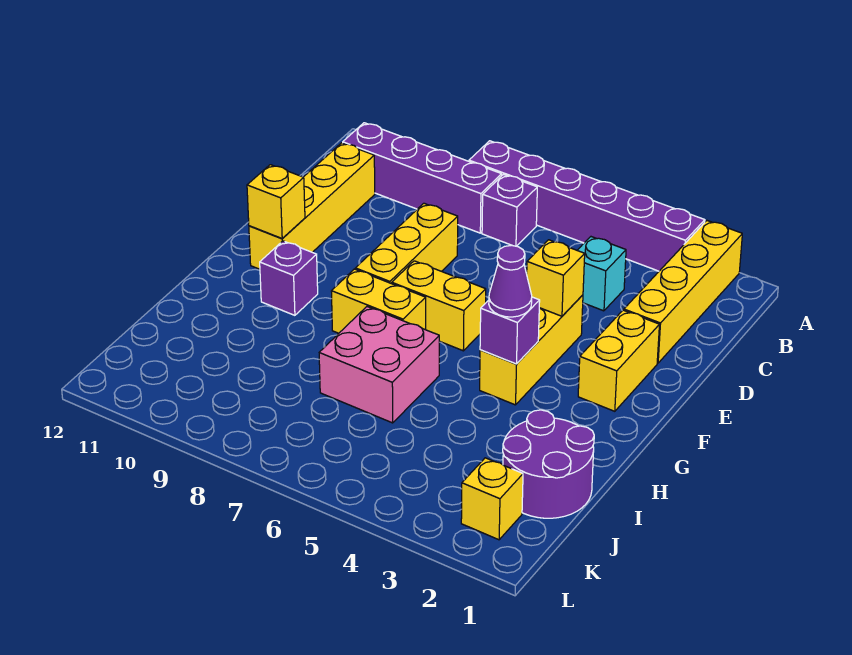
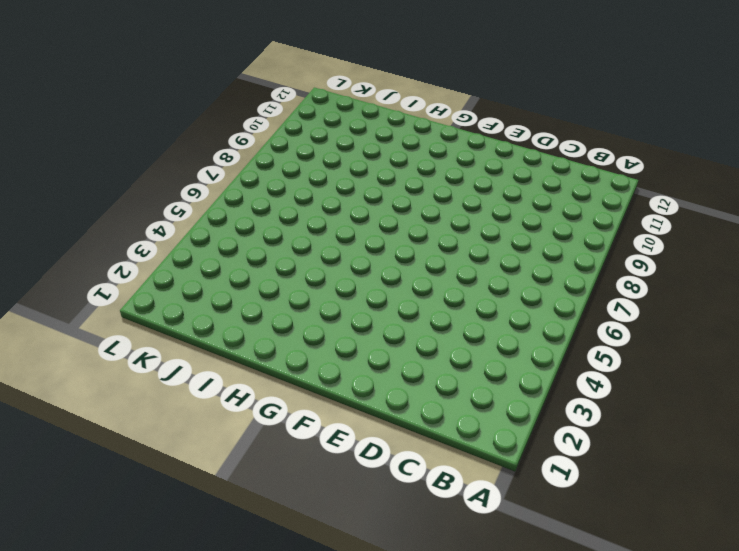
none -> yellow brick A2:D2 level 1
none -> purple brick A3:A8 level 1
none -> purple brick B7 level 1

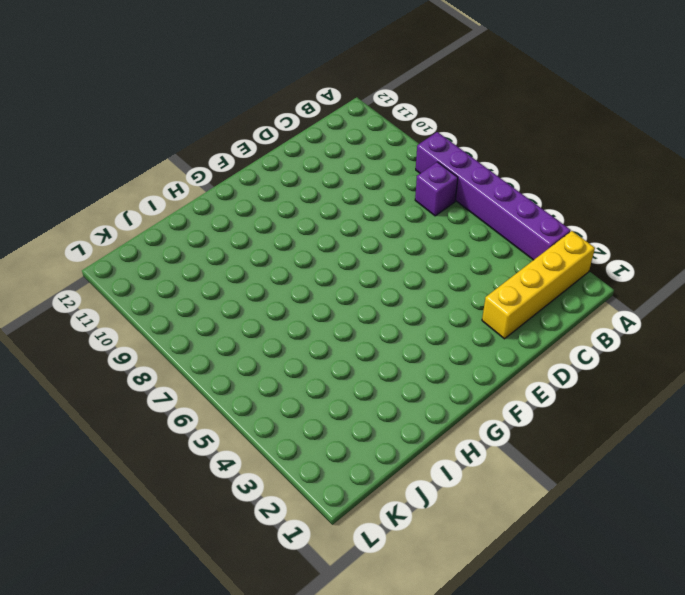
none -> purple brick B8:B11 level 1
none -> cyan brick C4 level 1
none -> yellow brick C11:F11 level 1

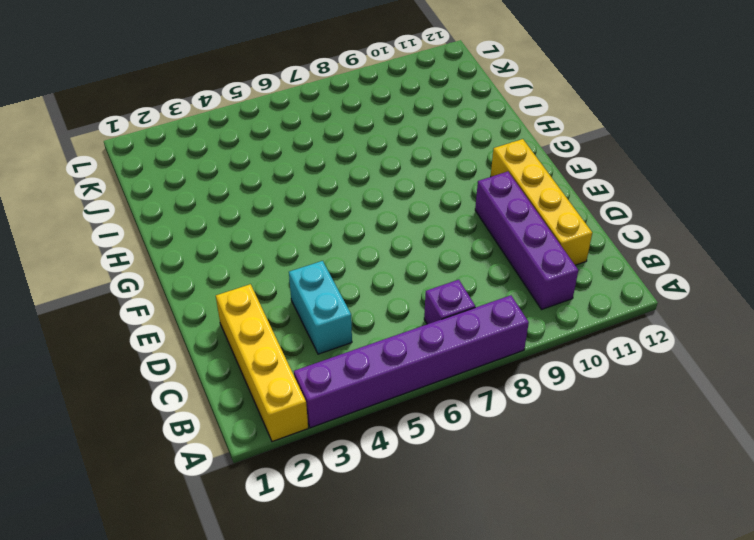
purple brick B10:E10 level 1 -> purple brick B8:B11 level 1
cyan brick C4:D4 level 1 -> cyan brick C4 level 1
none -> yellow brick D8:F8 level 1
none -> yellow brick E2:F2 level 1
none -> yellow brick E4:G4 level 1

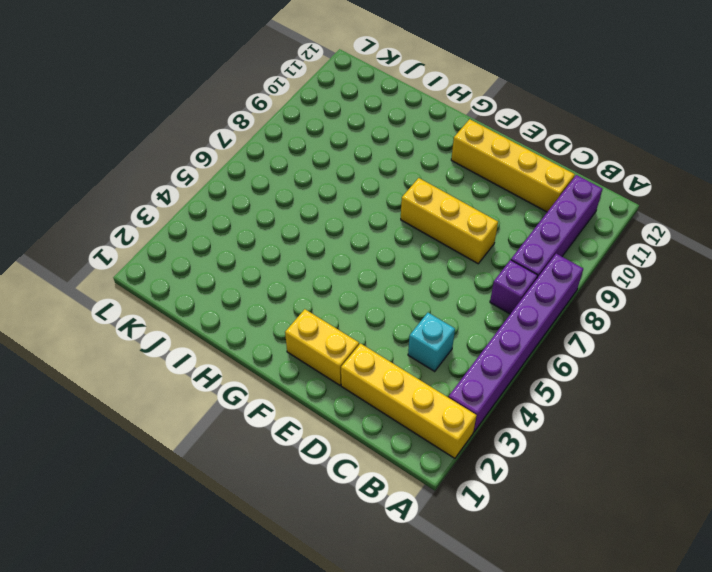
none -> yellow brick E4:G4 level 1
none -> yellow brick F6:F7 level 1
none -> yellow brick G7:G8 level 1

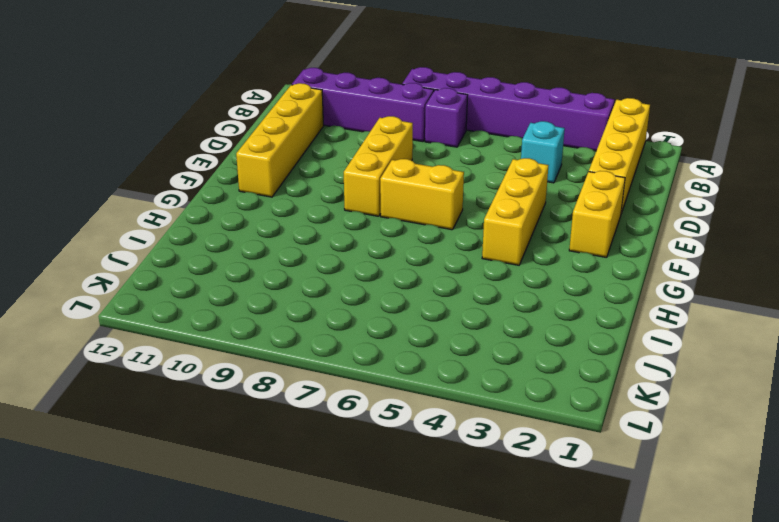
none -> yellow brick G7:G8 level 1
none -> purple brick G10 level 1
none -> pink brick H6:I7 level 1

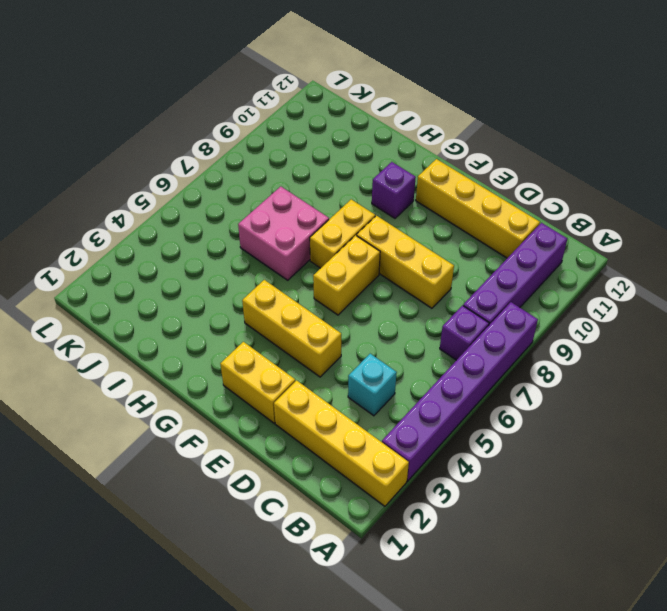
none -> purple round brick I1:J2 level 1
none -> yellow brick K2 level 1
none -> yellow brick E4 level 2

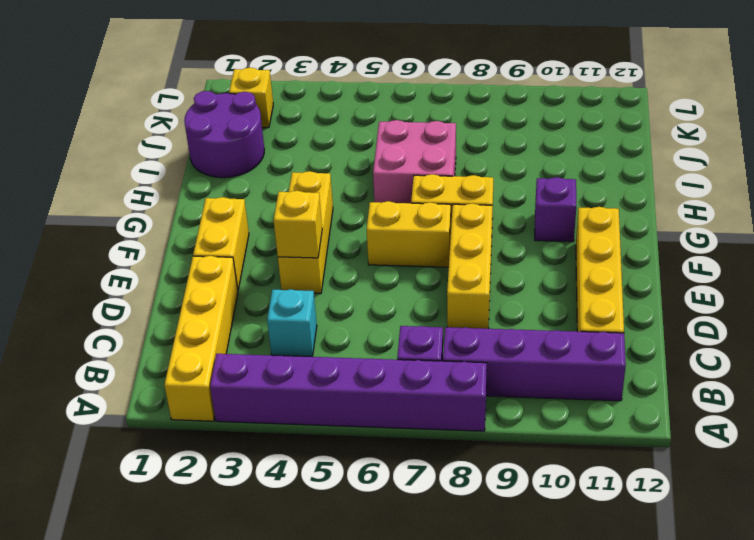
none -> yellow brick F11 level 2
none -> purple brick G4 level 2
none -> purple cone G4 level 3

